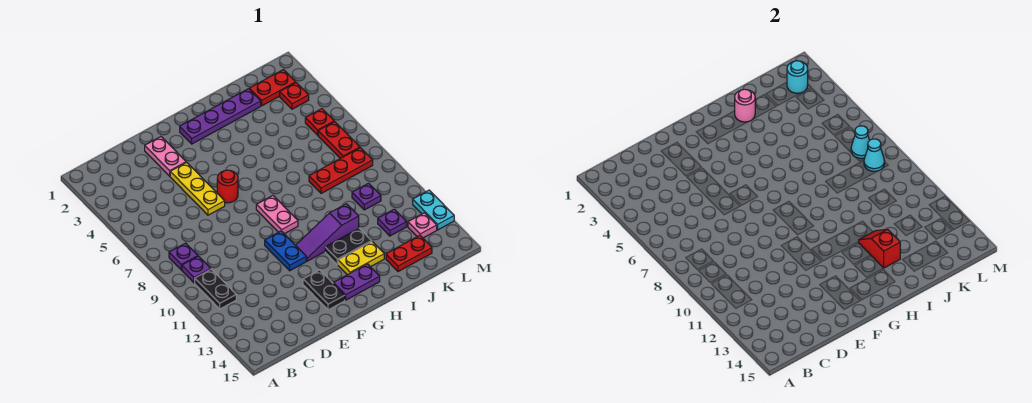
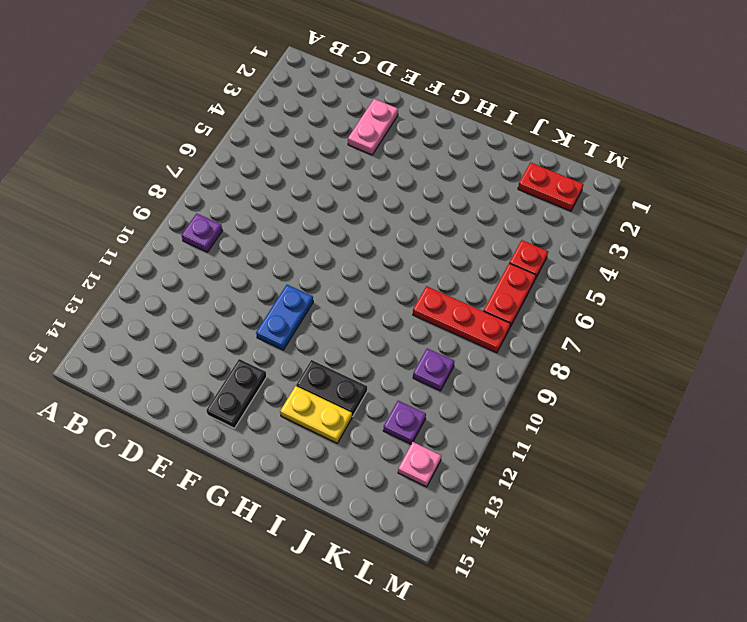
none -> purple plate B8 level 1
none -> black plate B10:B11 level 1
none -> yellow plate E4:E6 level 1

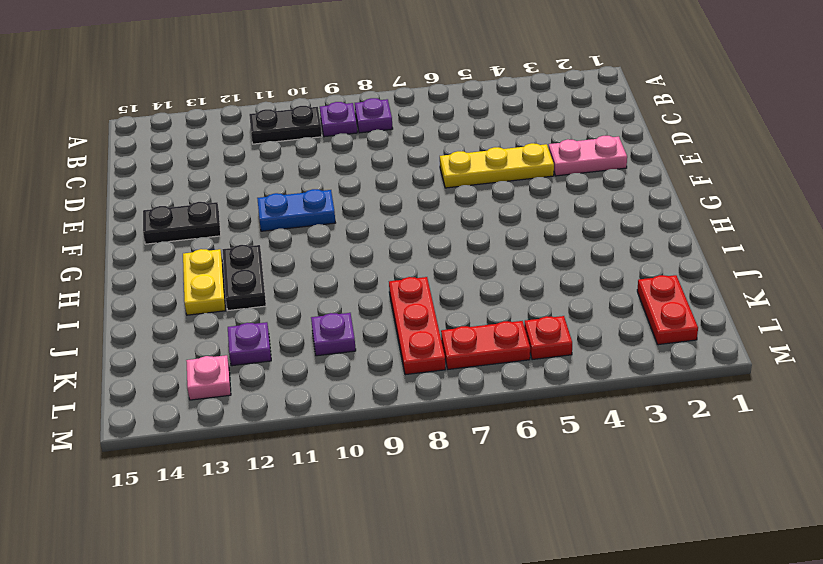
none -> red round brick F6 level 1
none -> purple plate G2:J2 level 1
none -> pink plate G8:G9 level 1

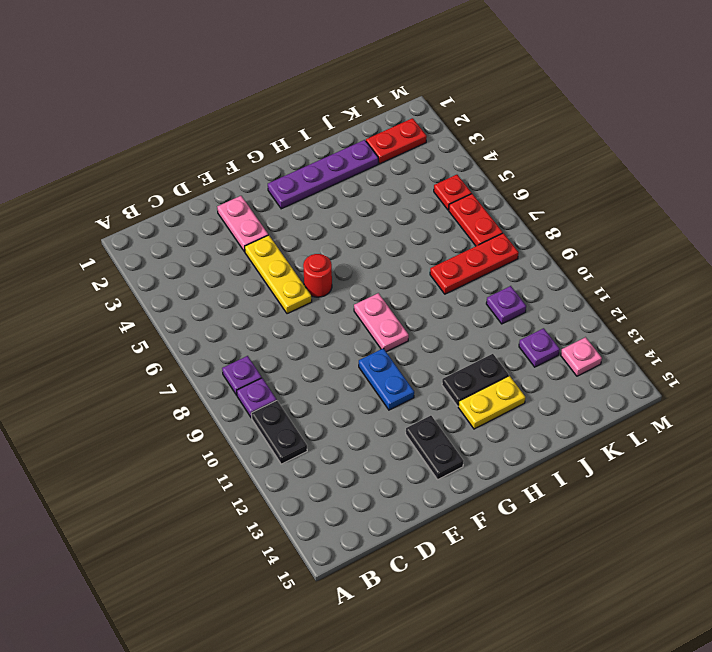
none -> purple slope G11:I11 level 1 top I
none -> purple plate G14:H14 level 1
none -> red plate J14:K14 level 1

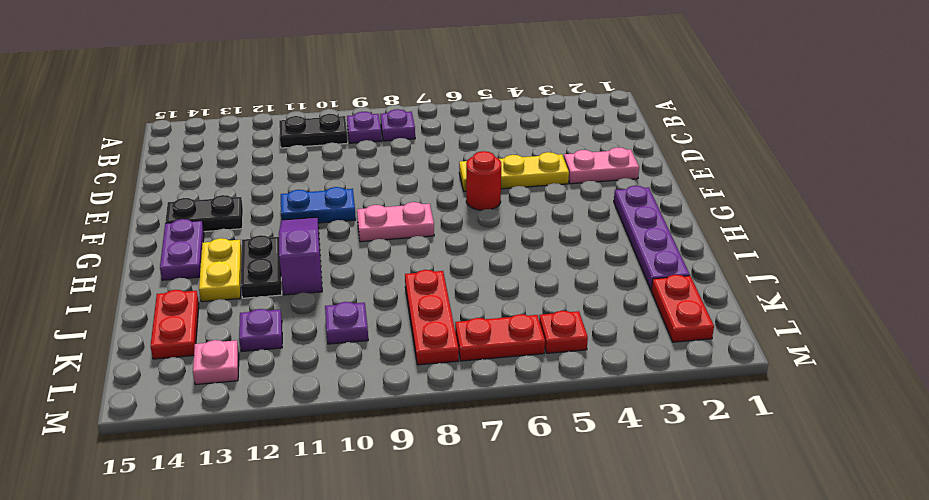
none -> red plate L3 level 1
none -> cyan plate M12:M13 level 1
none -> pink round brick I2 level 2

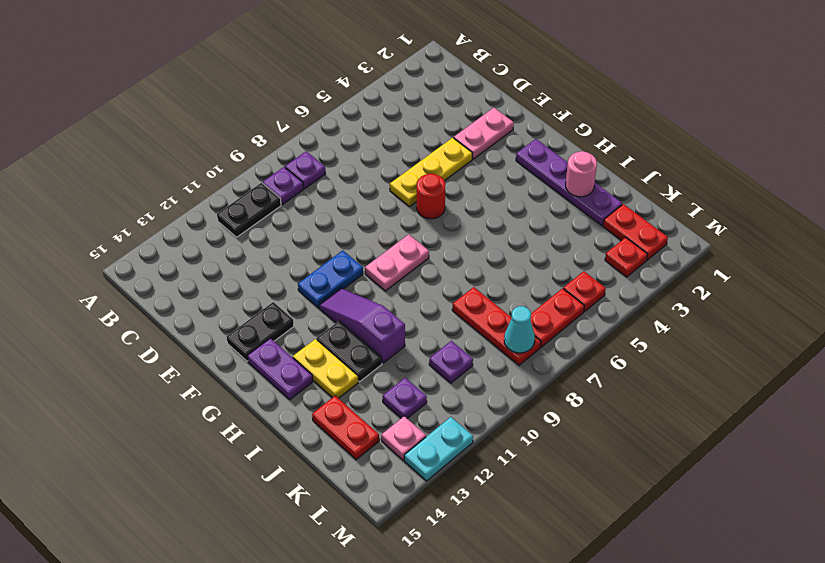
none -> red slope I12:I13 level 2 top 13
none -> cyan round brick L2 level 2
none -> cyan cone L7 level 2

